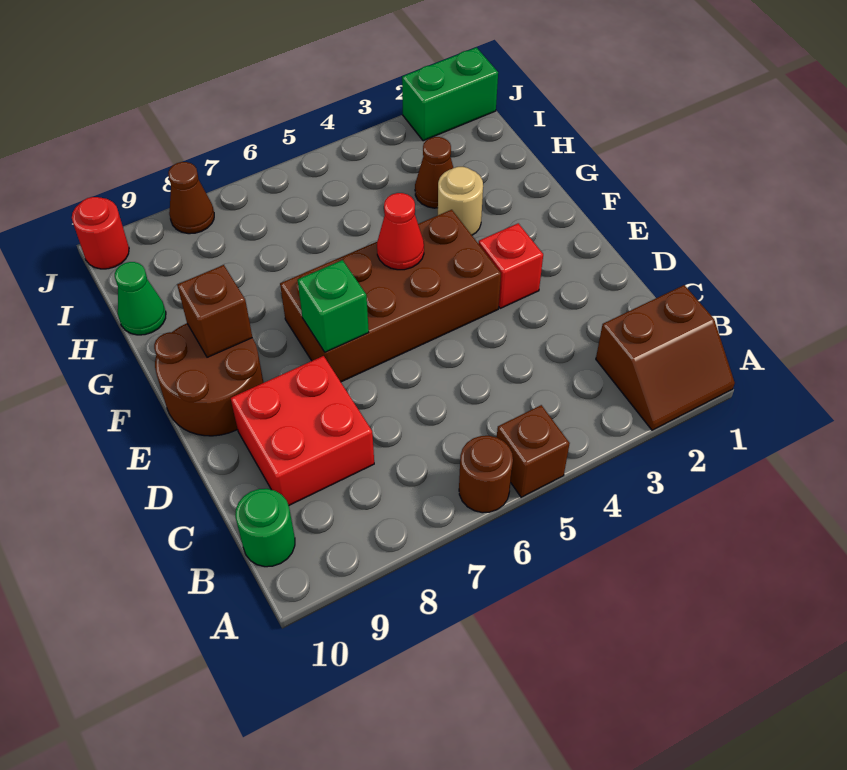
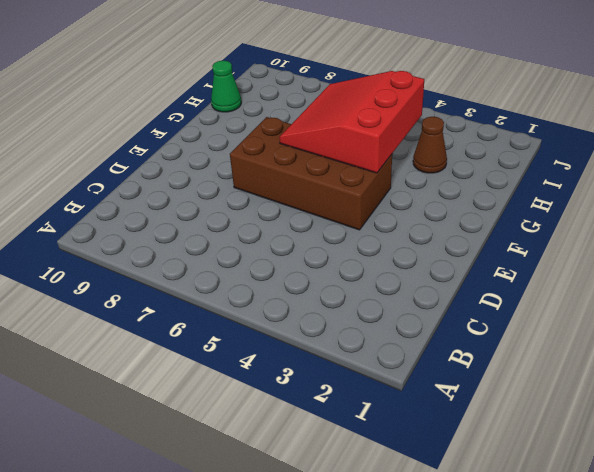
red slope F4:H6 level 2 top 4 -> red cone F5 level 2
none -> brown slope A1:B2 level 1 top B
none -> brown brick A5 level 1
none -> brown round brick A6 level 1

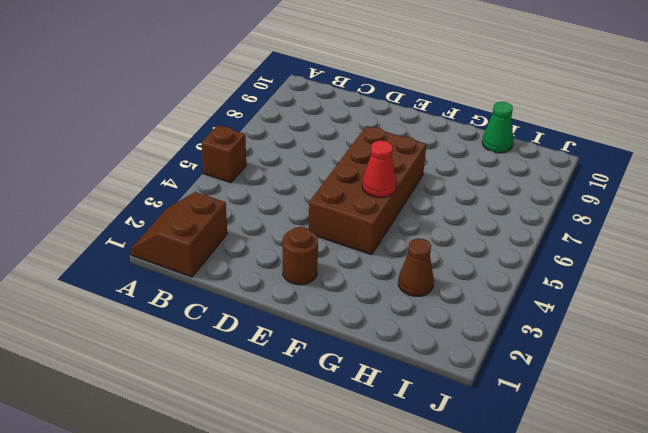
brown round brick E2 level 1 -> brown round brick A6 level 1
none -> green round brick B10 level 1
none -> red brick C8:D9 level 1
none -> red brick E3 level 1

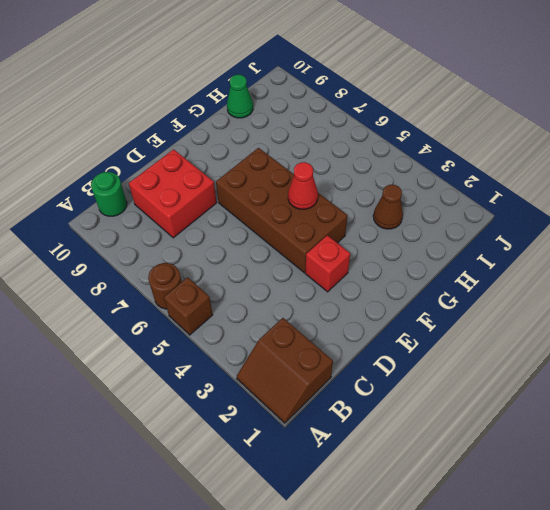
none -> brown round brick E9:F10 level 1
none -> tan round brick G3 level 1
none -> green brick J1:J2 level 1

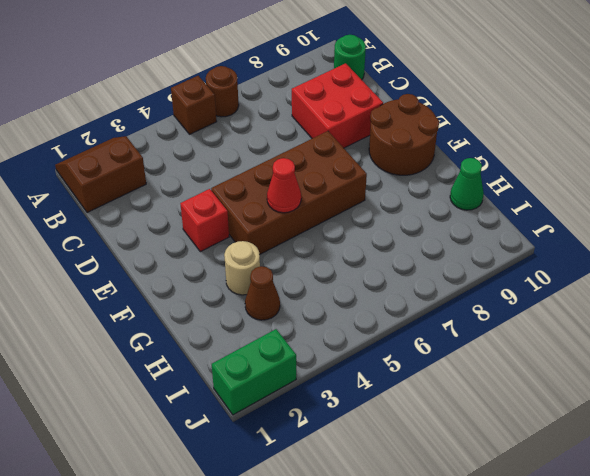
none -> brown cone J8 level 1
none -> red round brick J10 level 1
none -> green brick E7 level 2

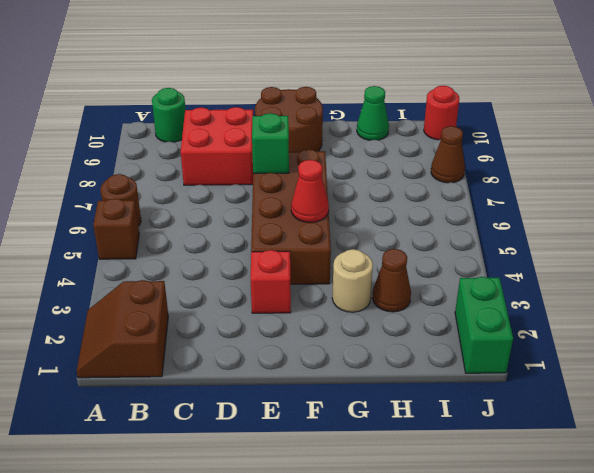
none -> brown brick F9 level 2

